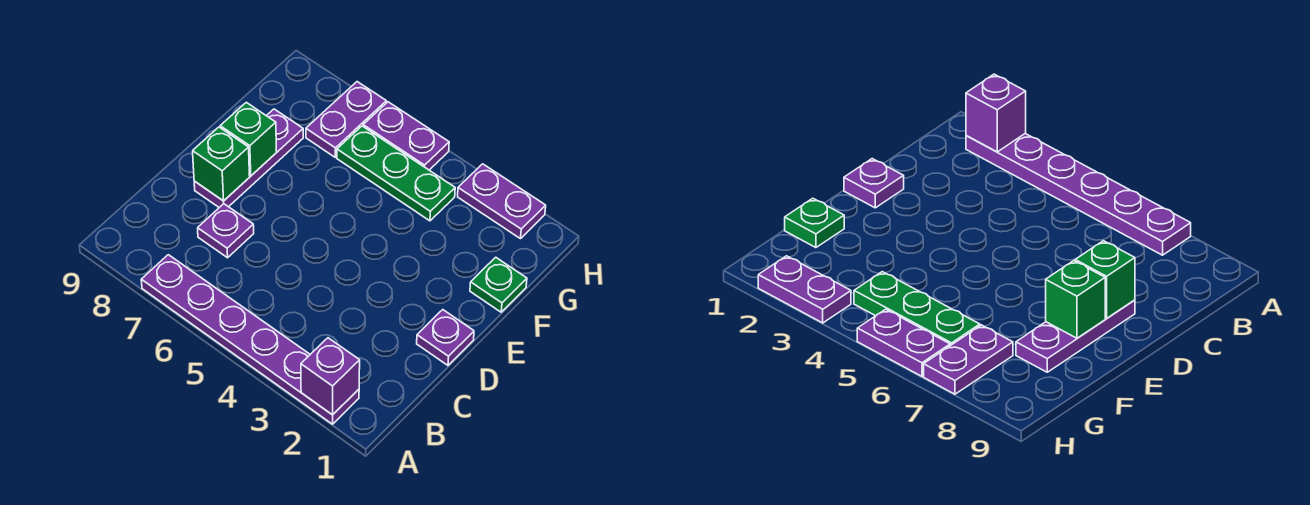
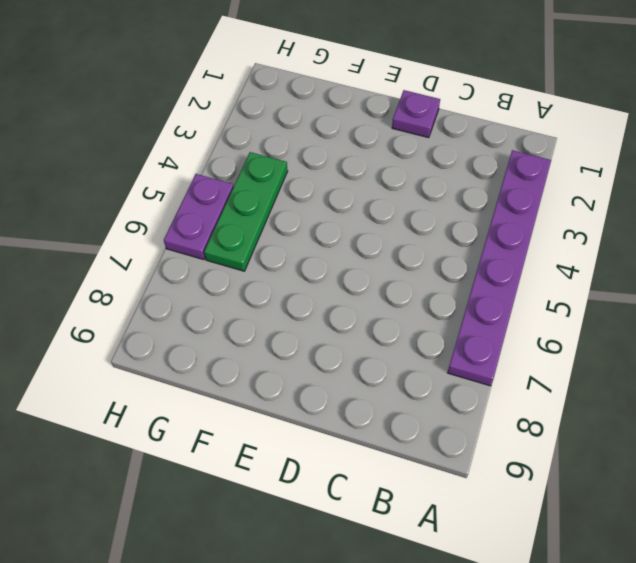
none -> purple plate C7 level 1
none -> purple plate D8:F8 level 1
none -> green plate F1 level 1

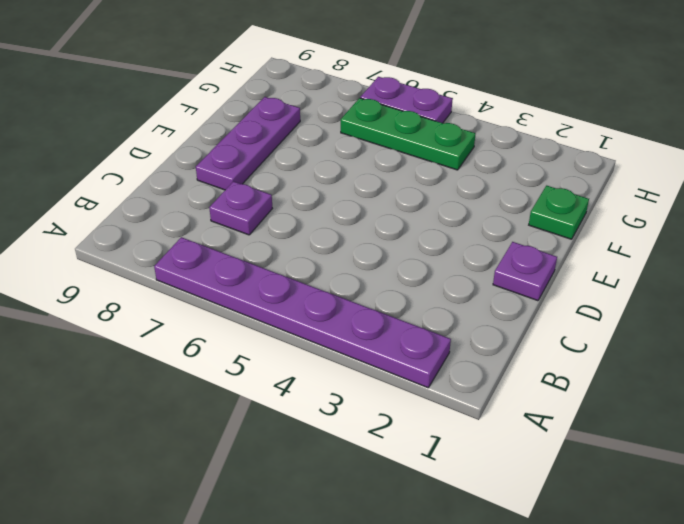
none -> purple plate G7:H7 level 1
none -> purple plate H2:H3 level 1
none -> purple brick A2 level 2

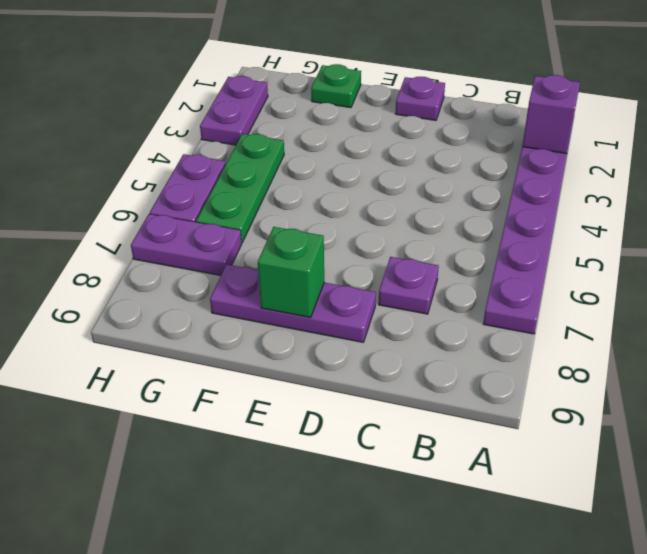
none -> green brick D8 level 2

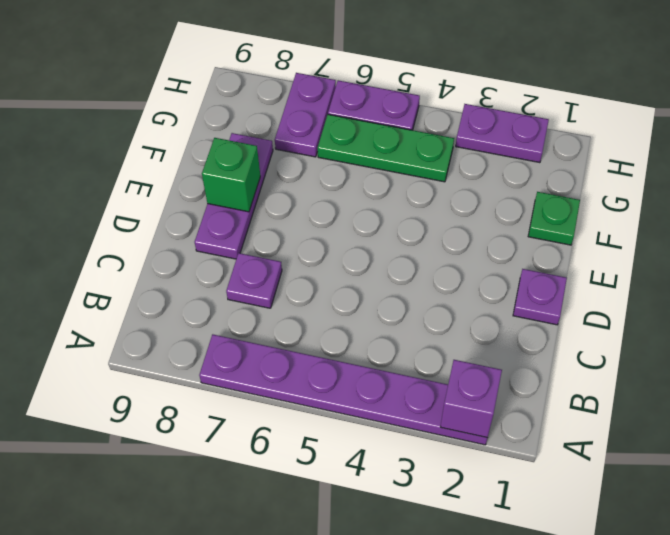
none -> green brick D8 level 2

